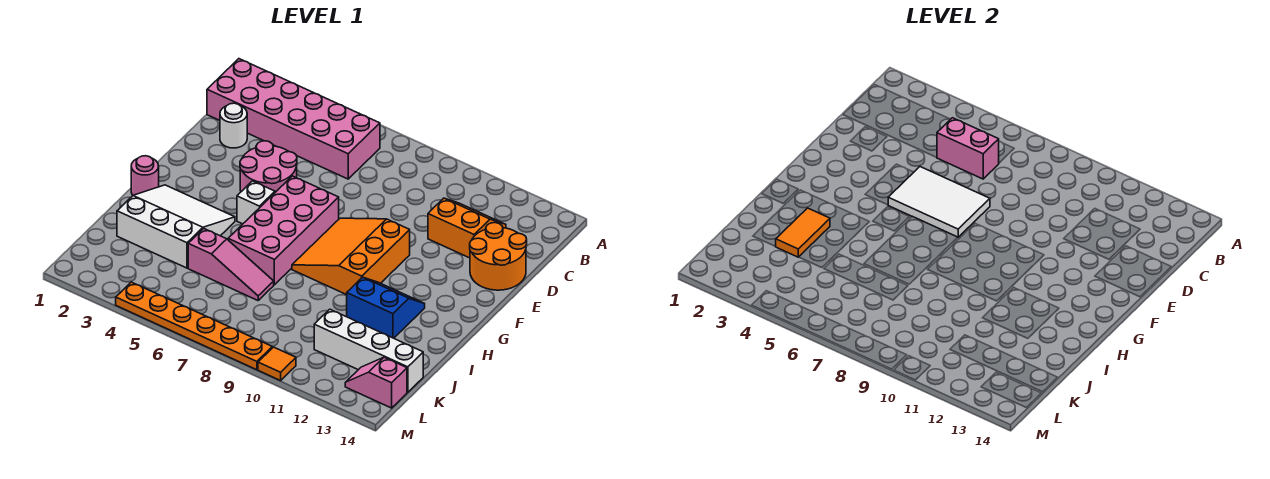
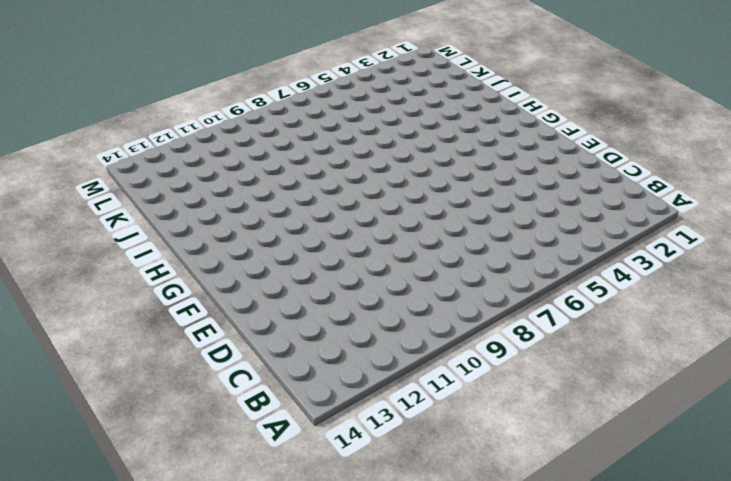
none -> pink brick B1:C6 level 1
none -> orange slope C11:D12 level 1 top D
none -> white round brick D2 level 1

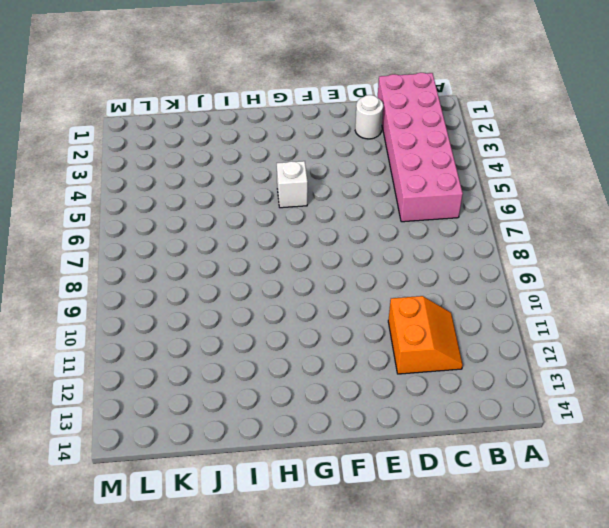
none -> orange round brick D13:E14 level 1
none -> pink round brick E4:F5 level 1
none -> pink brick F6:I7 level 1

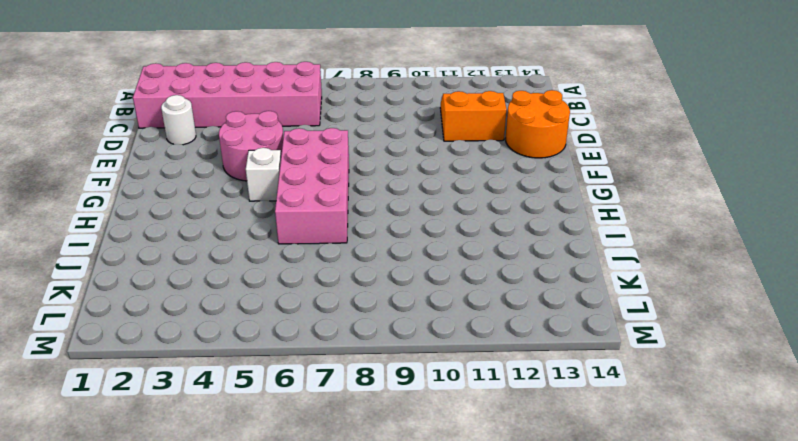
none -> orange slope F8:H10 level 1 top 10
none -> pink round brick H1 level 1
none -> white slope H2:J4 level 1 top J

